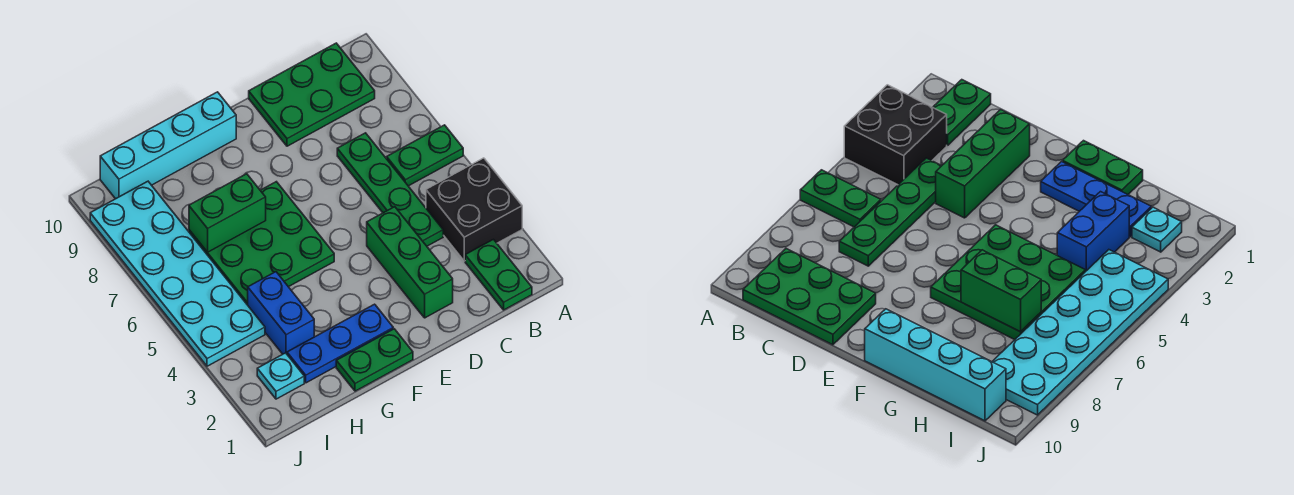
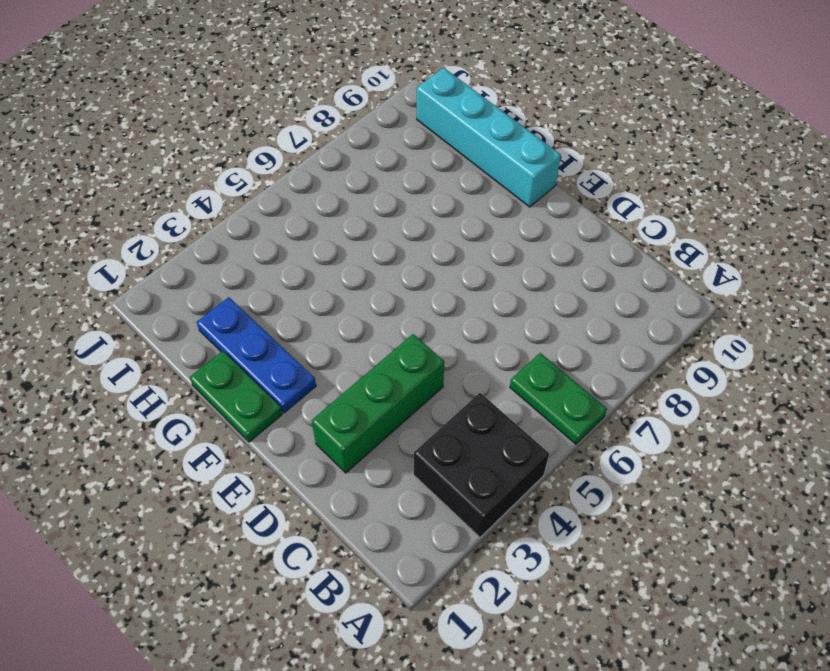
none -> green plate B1:B2 level 1
none -> green plate B9:D10 level 1
none -> green plate C4:C7 level 1

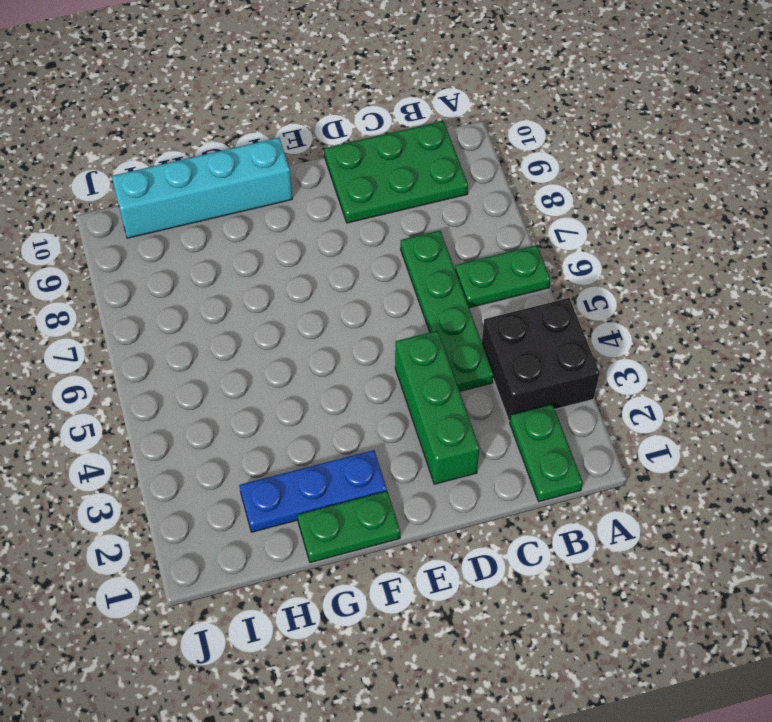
none -> green plate F5:H7 level 1
none -> blue brick H3:H4 level 1
none -> cyan plate I2 level 1

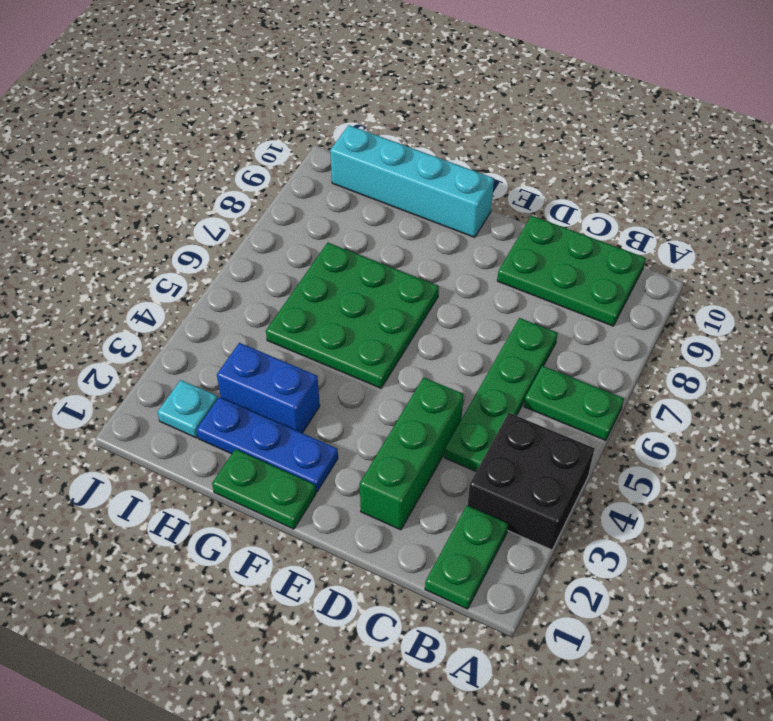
blue brick G3:H3 level 1 -> blue brick H3:H4 level 1
none -> cyan plate I4:J9 level 1
none -> green brick G7:H7 level 2

